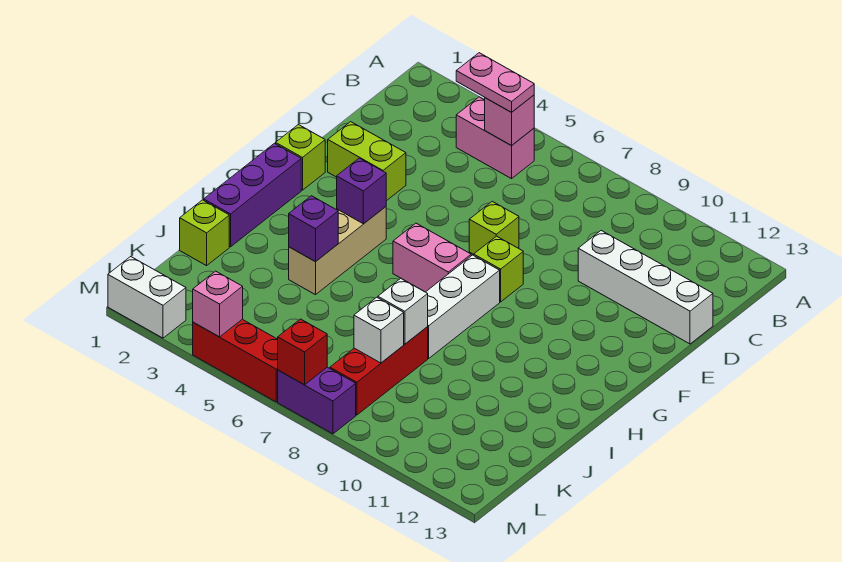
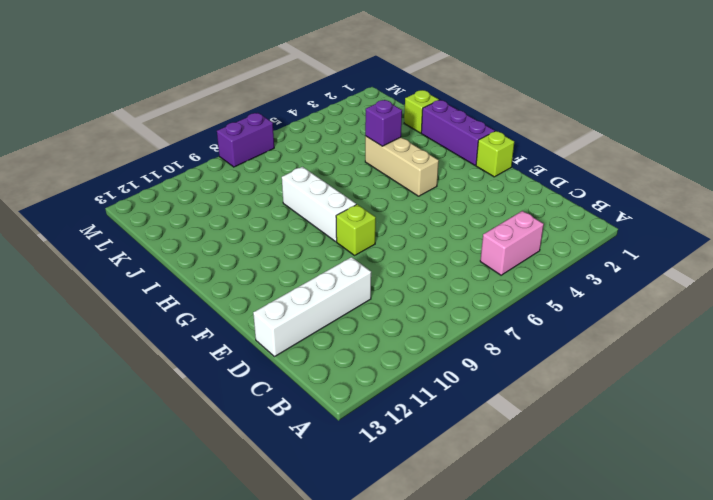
none -> lime brick E2:E3 level 1
none -> lime brick E7 level 1
none -> pink brick G6:G7 level 1

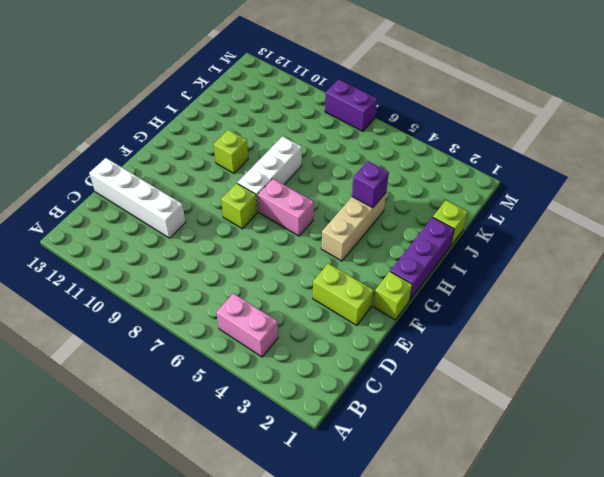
lime brick H10 level 1 -> lime brick E7 level 1
none -> red brick J8:L8 level 1
none -> white brick M1:M2 level 1
none -> red brick M4:M6 level 1

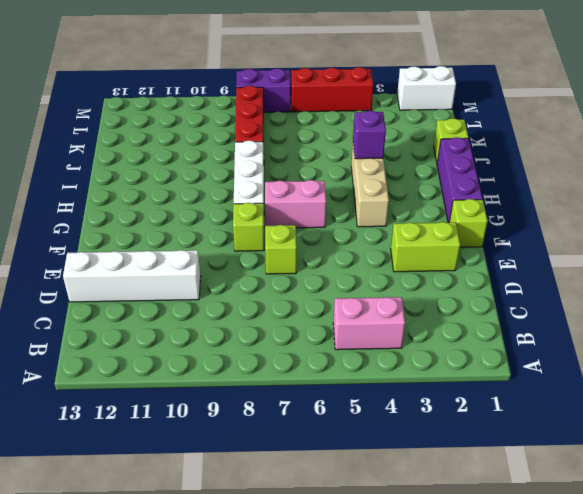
none -> pink brick B5 level 2
none -> purple brick G4 level 2
none -> white brick J8 level 2

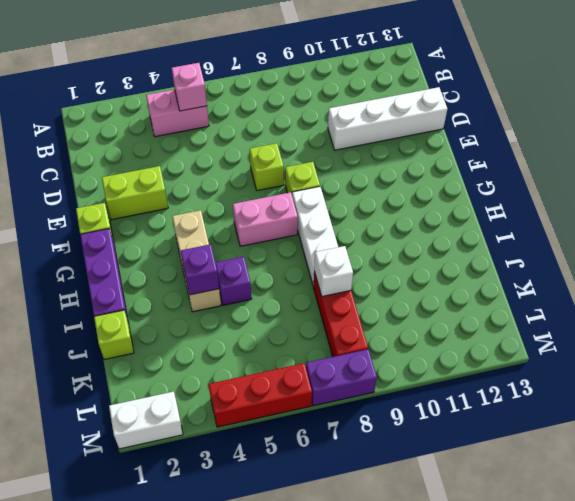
purple brick I5 level 1 -> purple brick G4 level 2
none -> white brick K8 level 2
none -> pink brick M4 level 2
none -> red brick M7 level 2

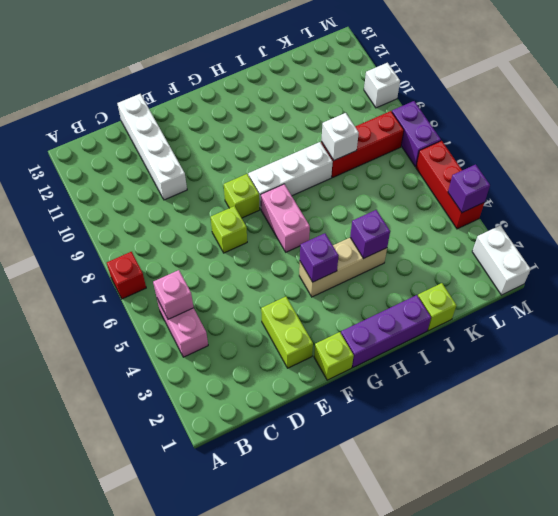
red brick A7 level 1 -> red brick M7 level 2
purple brick M4 level 2 -> pink brick M4 level 2
white brick M10 level 1 -> white brick K8 level 2
none -> pink plate B4:B5 level 3

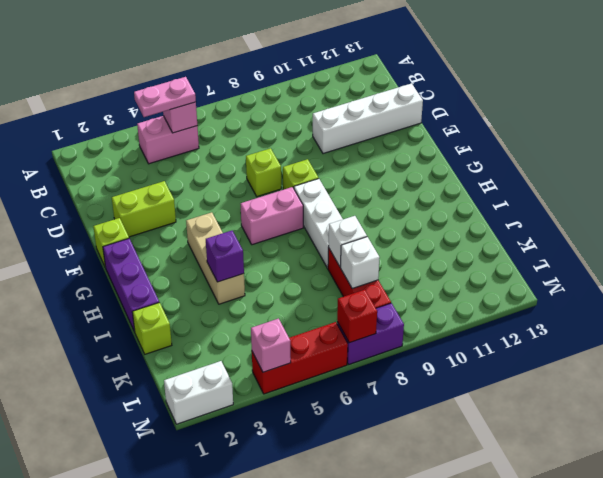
none -> purple brick G4 level 2

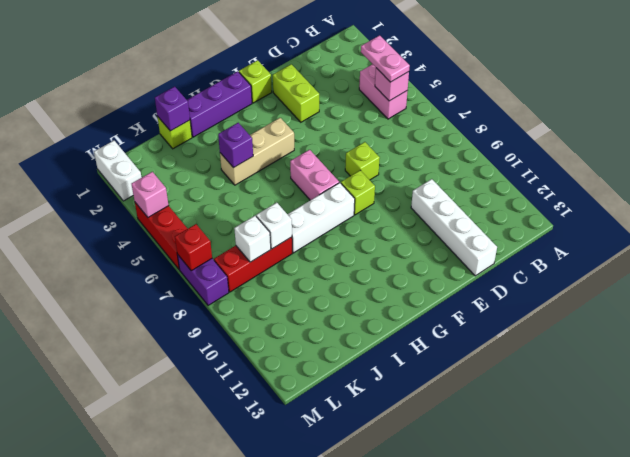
purple brick J1 level 2 -> purple brick G4 level 2

